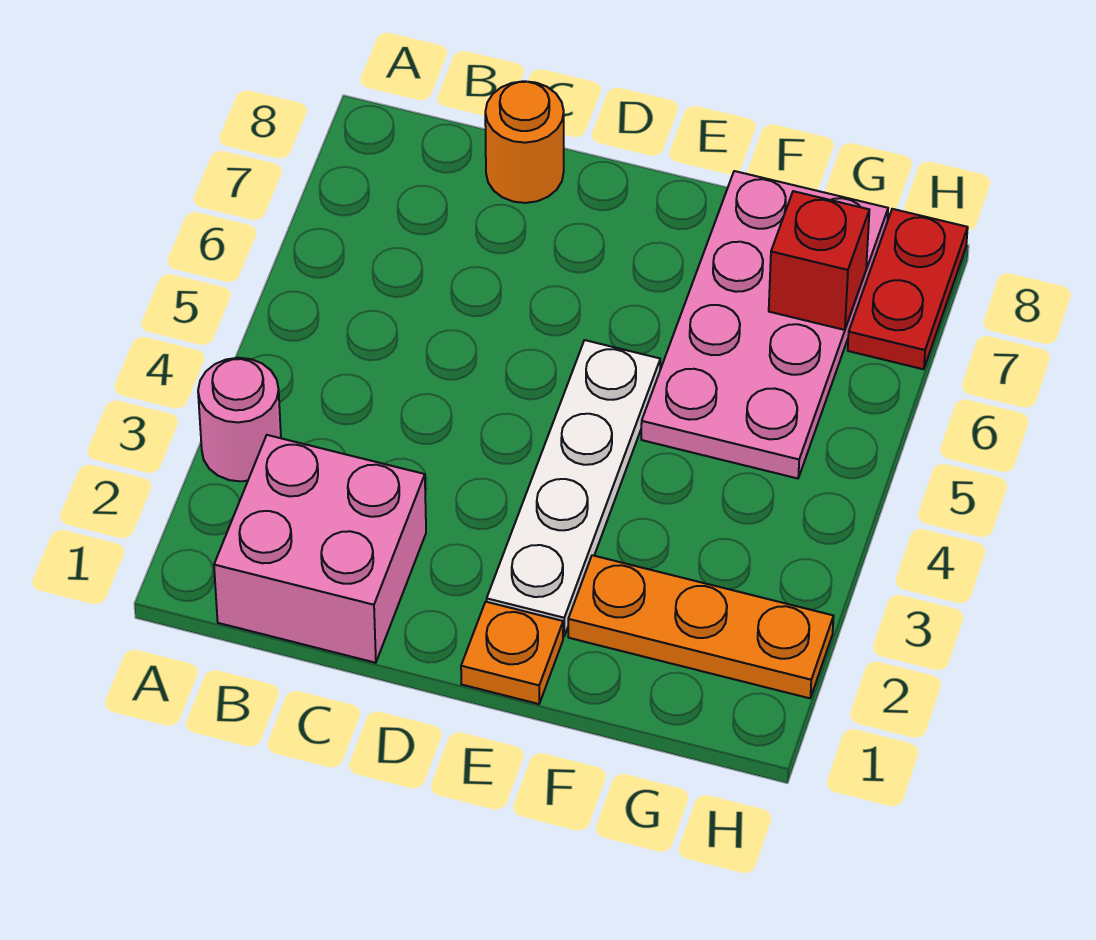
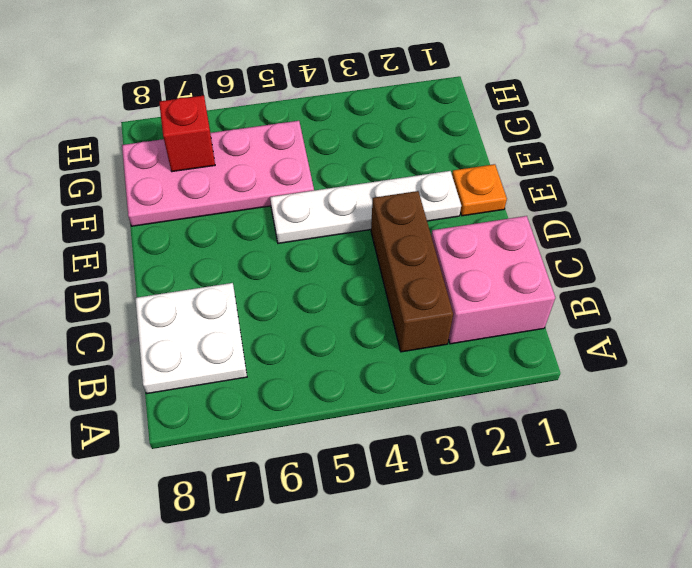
brown brick B3:D3 level 1 -> none
white plate B7:C8 level 1 -> orange round brick C8 level 1
none -> pink round brick A3 level 1
none -> orange plate F2:H2 level 1

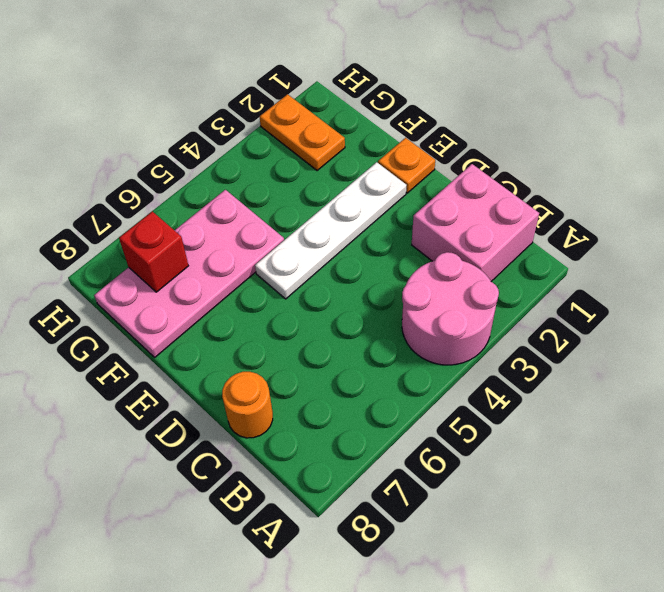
pink round brick A3:B4 level 1 -> pink round brick A3 level 1
orange plate G2:H2 level 1 -> orange plate F2:H2 level 1
none -> red plate H7:H8 level 1

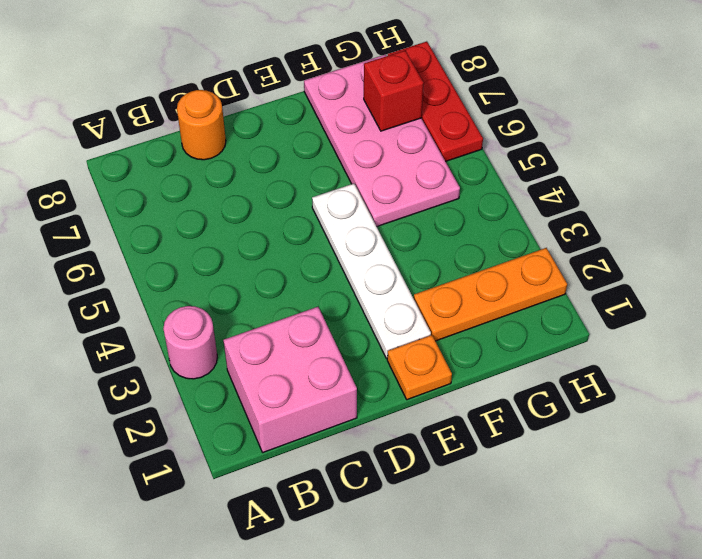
red plate H6:H8 level 1 -> red plate H7:H8 level 1

